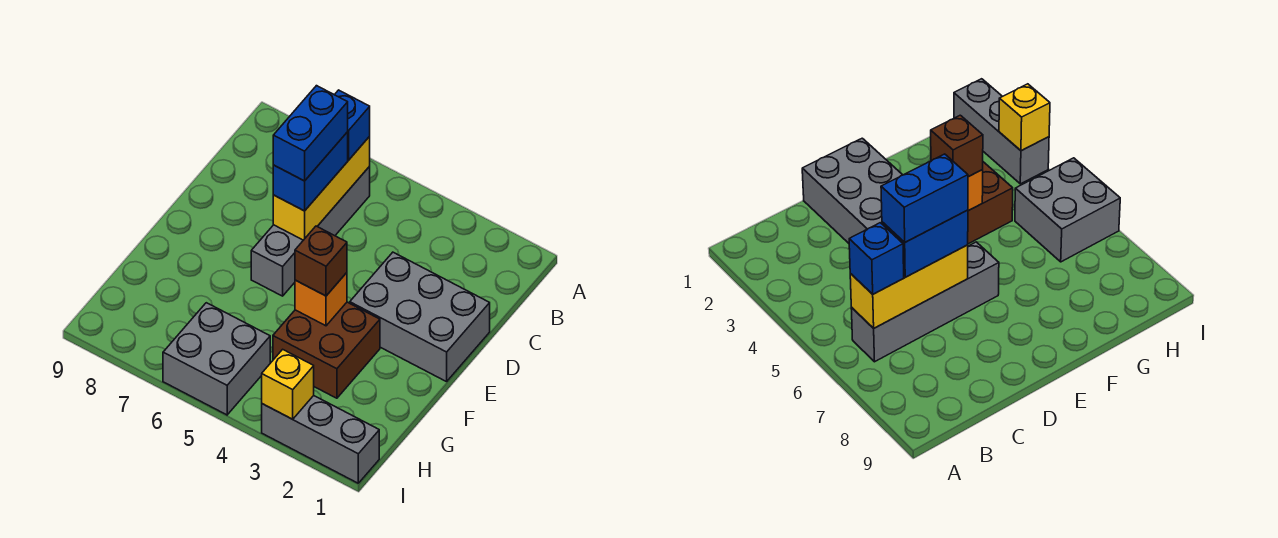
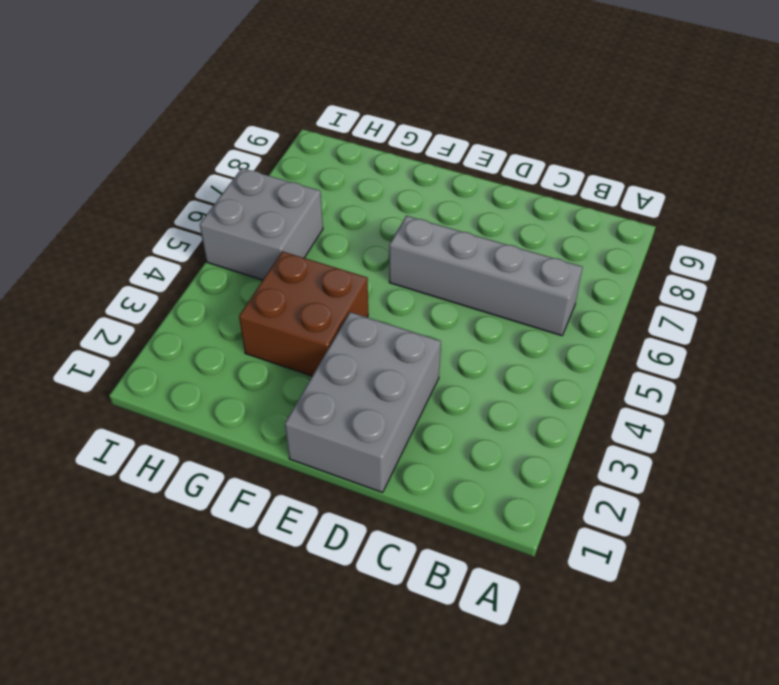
none -> grey brick I1:I3 level 1
none -> yellow brick B6:D6 level 2
none -> orange brick F4 level 2

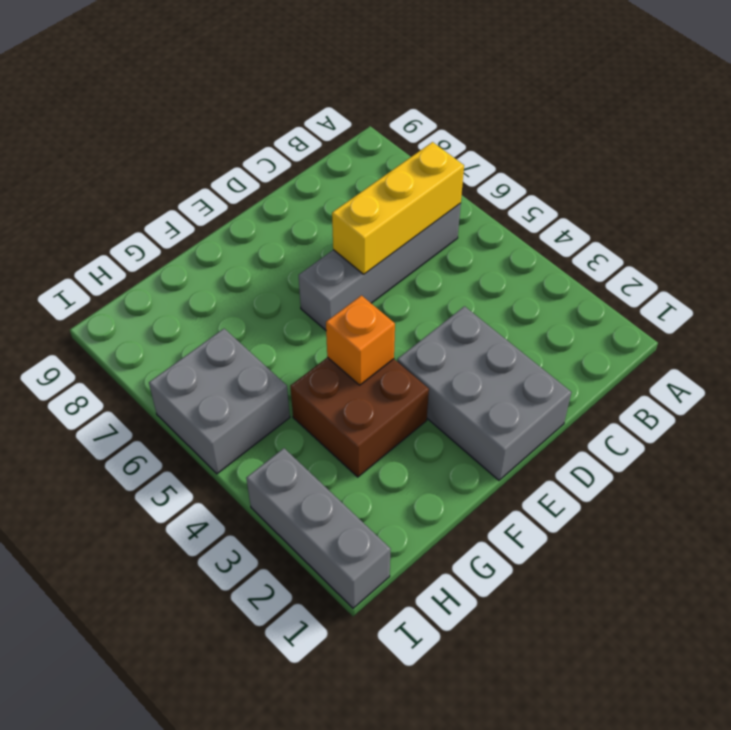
none -> yellow brick I3 level 2
none -> blue brick B6 level 3
none -> blue brick C6:D6 level 3

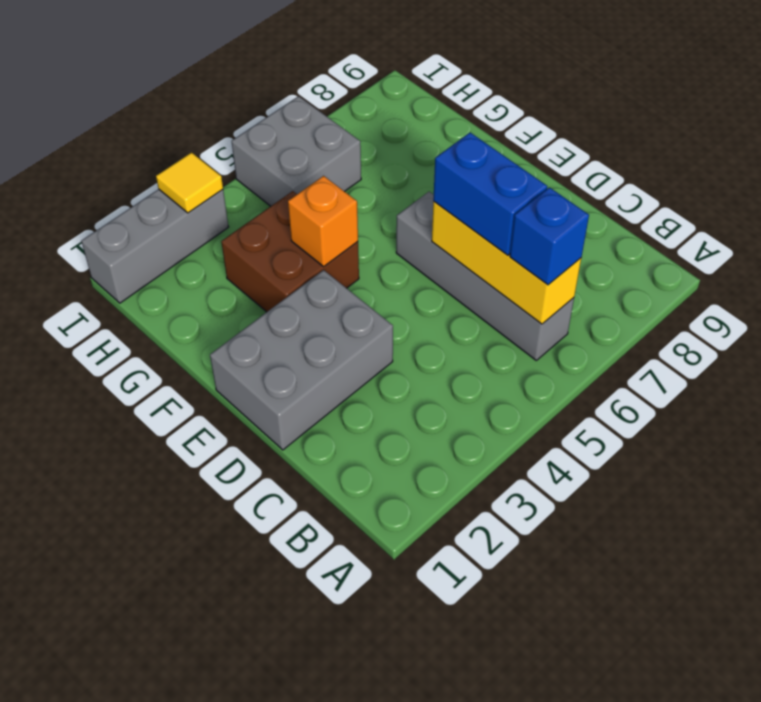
yellow tile I3 level 2 -> yellow brick I3 level 2
none -> brown brick F4 level 3
none -> blue brick C6:D6 level 4

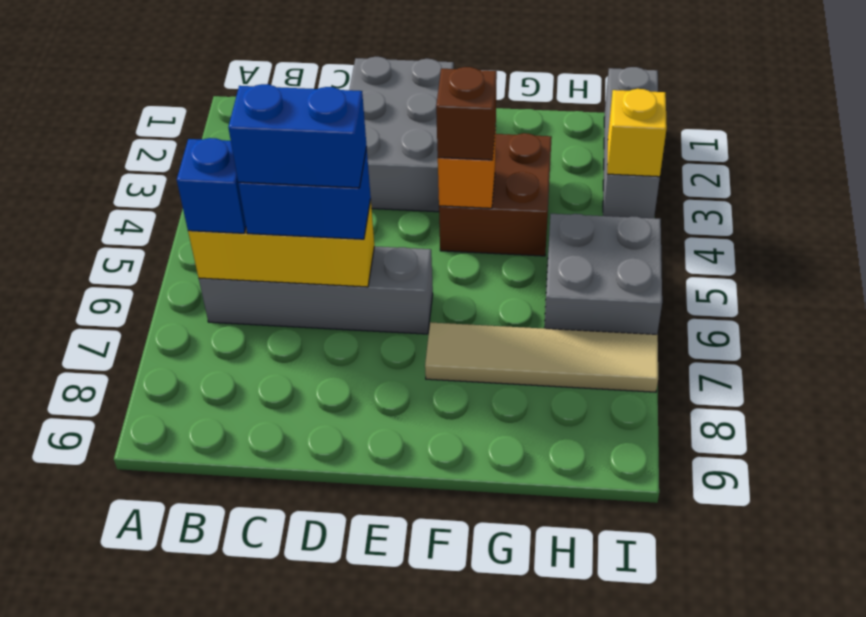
tan tile F7:I7 level 1 -> none

